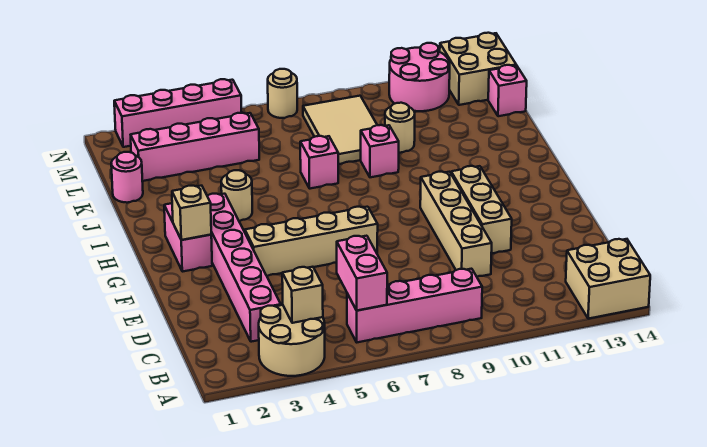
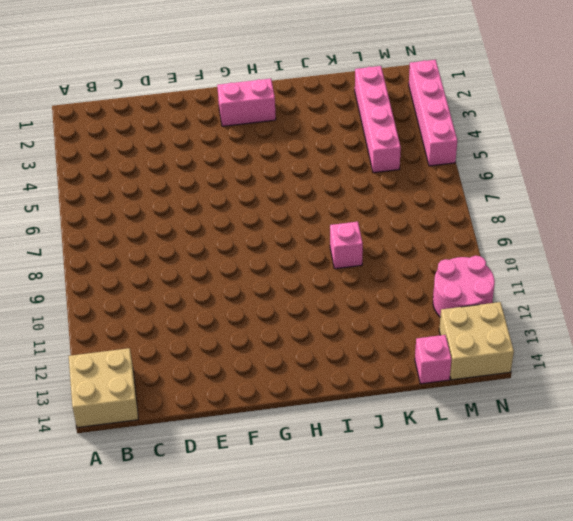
none -> tan round brick A3:B4 level 1
none -> pink brick B6:B9 level 1
none -> pink brick C3:H3 level 1

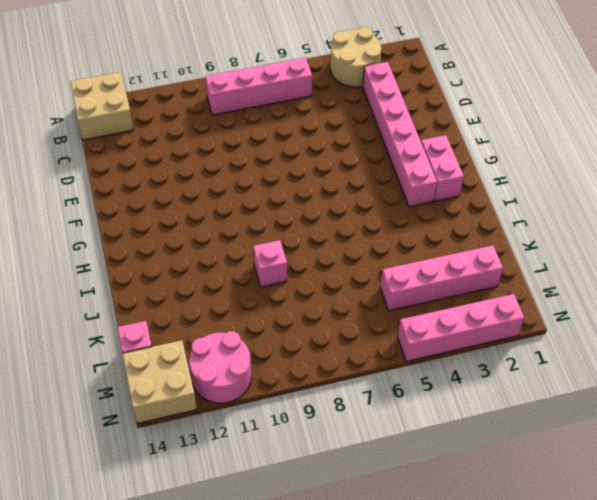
none -> tan brick D10:G10 level 1
none -> tan brick E11:G11 level 1
none -> tan brick F4:F7 level 1

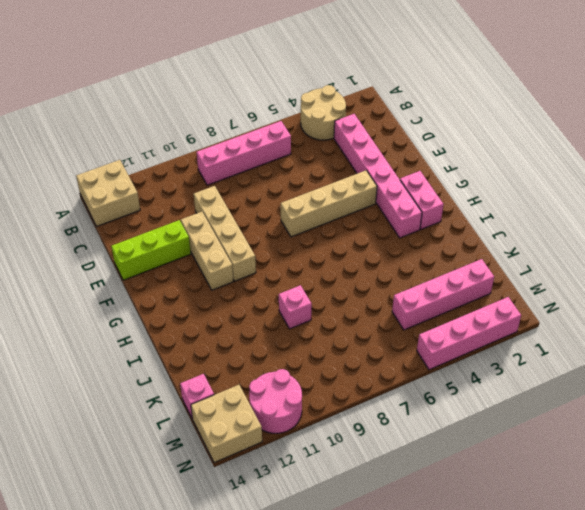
lime brick E12:E14 level 1 -> none
none -> tan round brick I4 level 1
none -> pink brick J7 level 1
none -> pink round brick K1 level 1

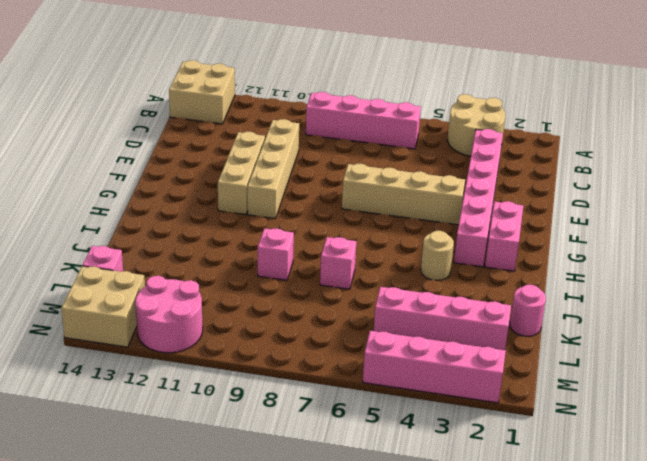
none -> tan tile K8:M9 level 1
none -> tan round brick K10 level 1
none -> tan round brick N7 level 1

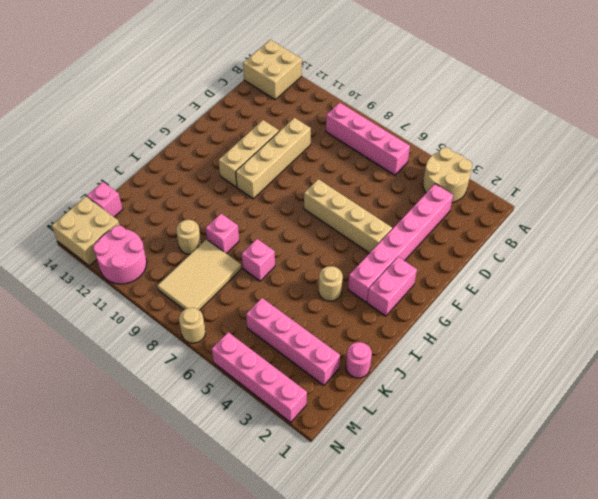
none -> tan brick B4 level 2
none -> pink brick B6:C6 level 2
none -> tan brick G2 level 2

